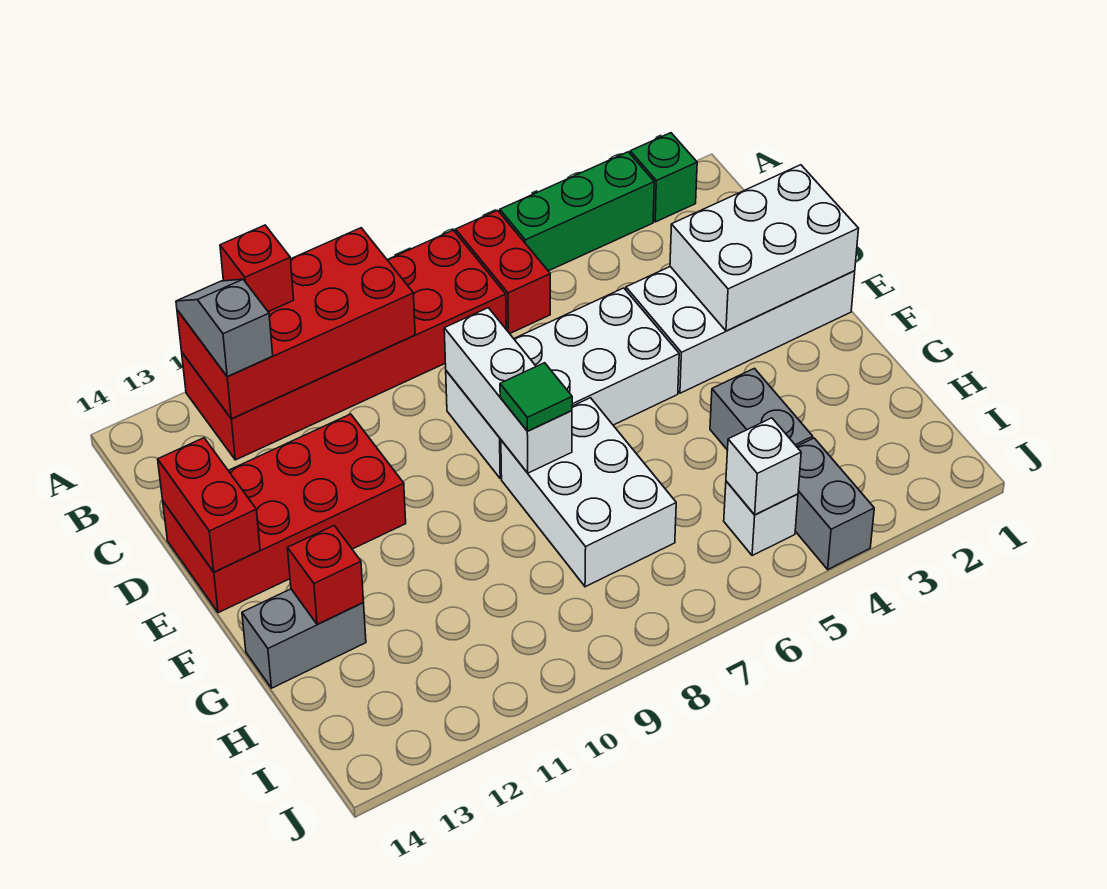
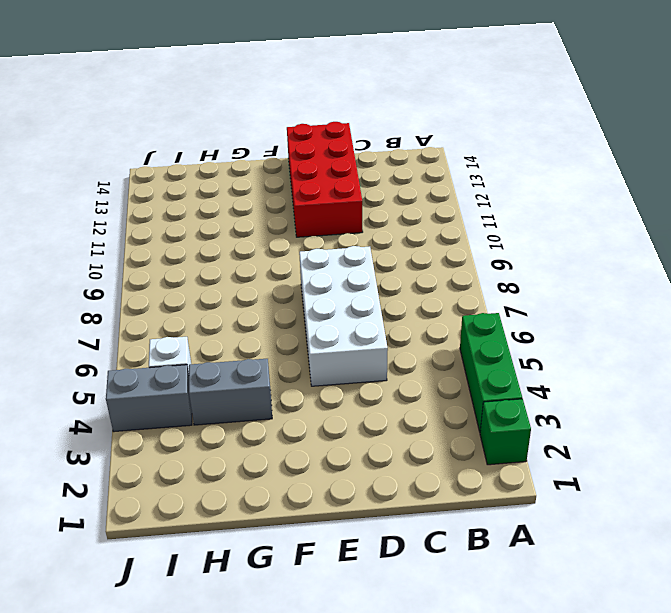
none -> red brick A6:B6 level 1
none -> red brick A7:B12 level 1
none -> white brick D1:E4 level 1

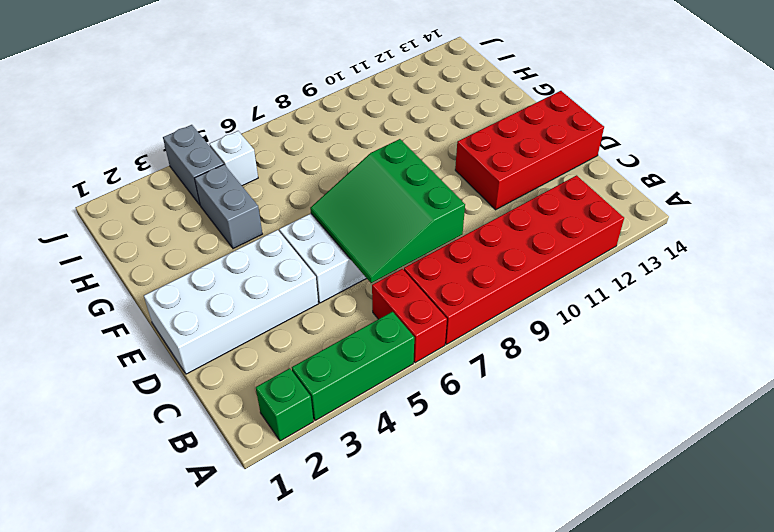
green slope C6:E8 level 2 top 8 -> white brick D8:F8 level 2
none -> white brick F7:H8 level 1
none -> grey brick G13:G14 level 1
none -> red brick A9:B12 level 2

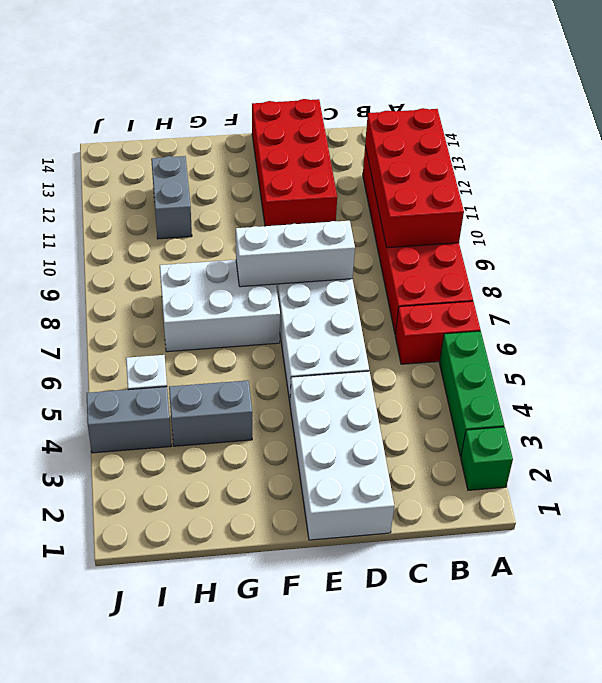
grey brick H11:H12 level 1 -> grey brick G13:G14 level 1
none -> white brick D1:E3 level 2
none -> red brick D14:E14 level 2
none -> red brick G13 level 2

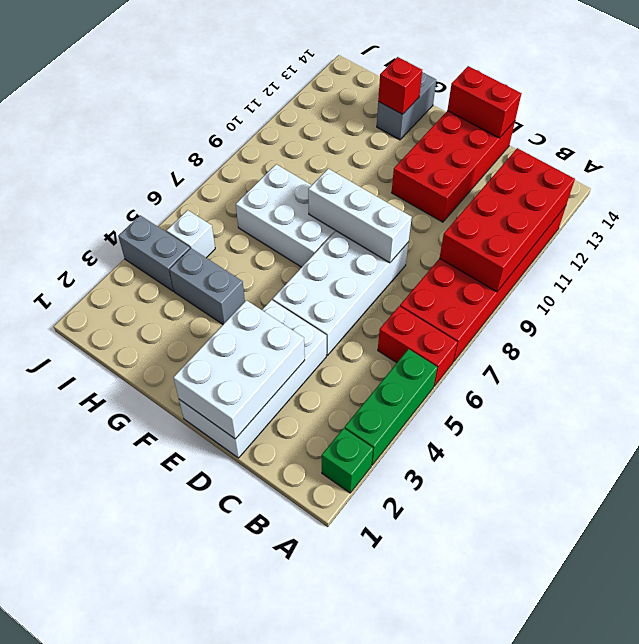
none -> white brick I5 level 2
none -> red brick A11 level 3
none -> grey slope A12:B12 level 3 top B

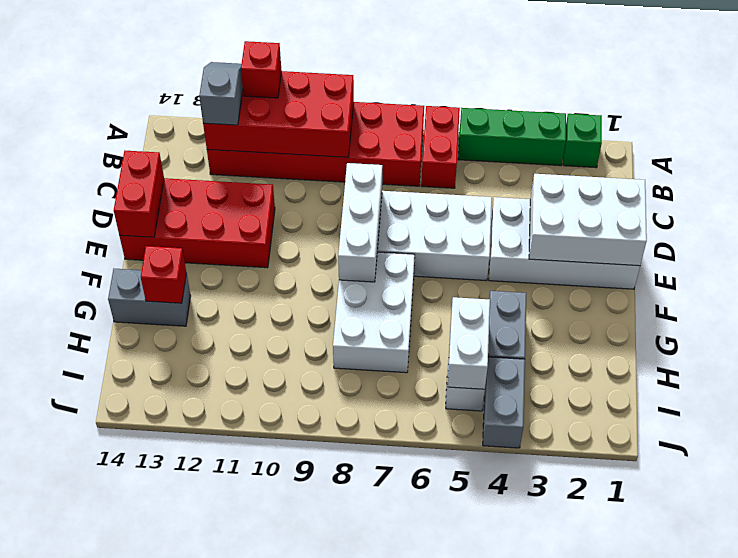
white brick H5:I5 level 2 -> white brick I5 level 2
none -> green tile F8 level 3

